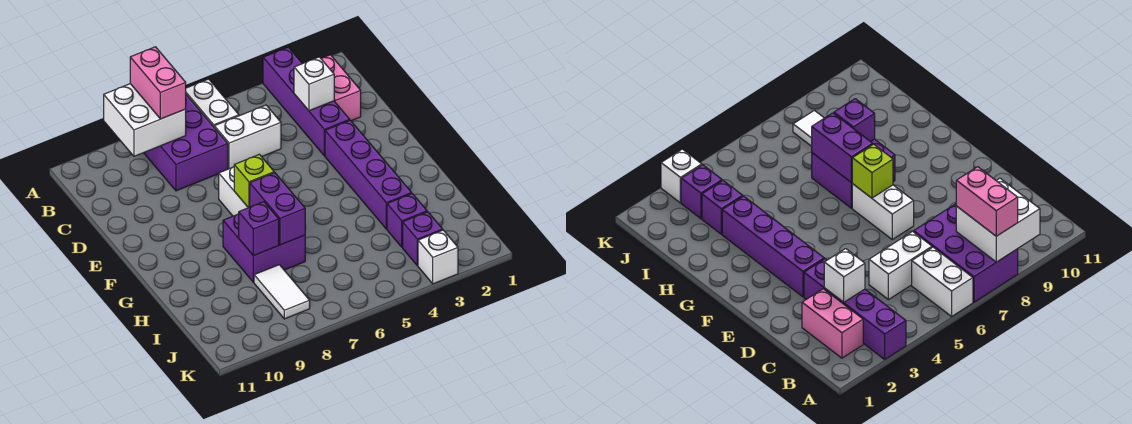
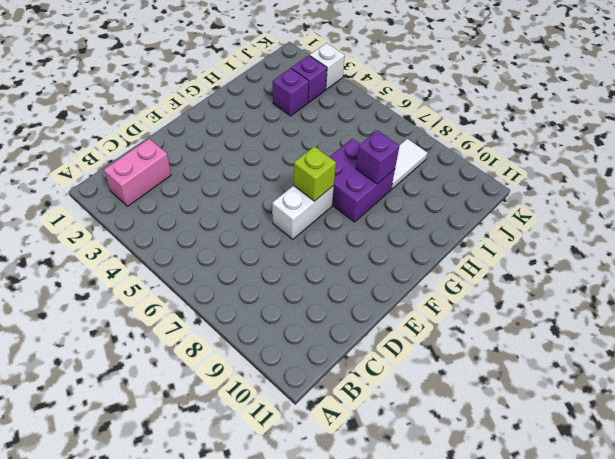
none -> purple brick A3:D3 level 1
none -> white brick A6:B6 level 1
none -> purple brick A7:C8 level 1

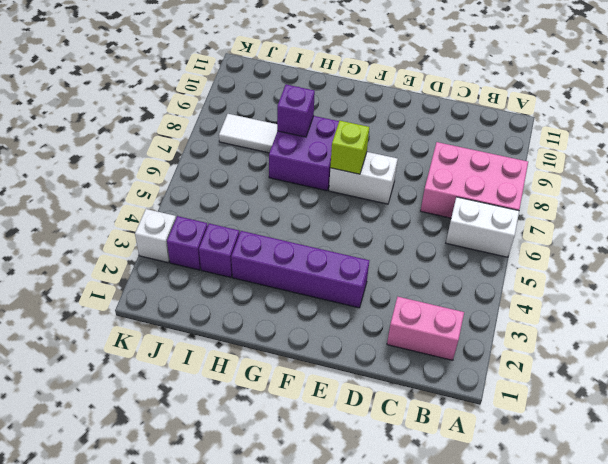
pink brick A7:C8 level 1 -> purple brick A7:C8 level 1
none -> purple brick A3:D3 level 1
none -> white brick C5:C6 level 1
none -> white brick A8:B9 level 2

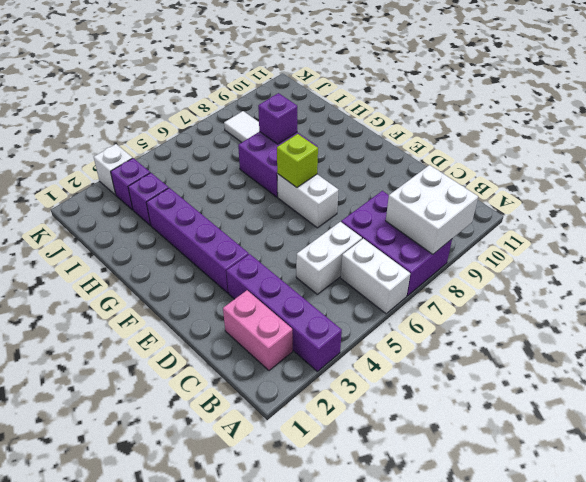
none -> white brick C3 level 2
none -> purple brick G7:H7 level 2
none -> pink brick A8:B8 level 3

